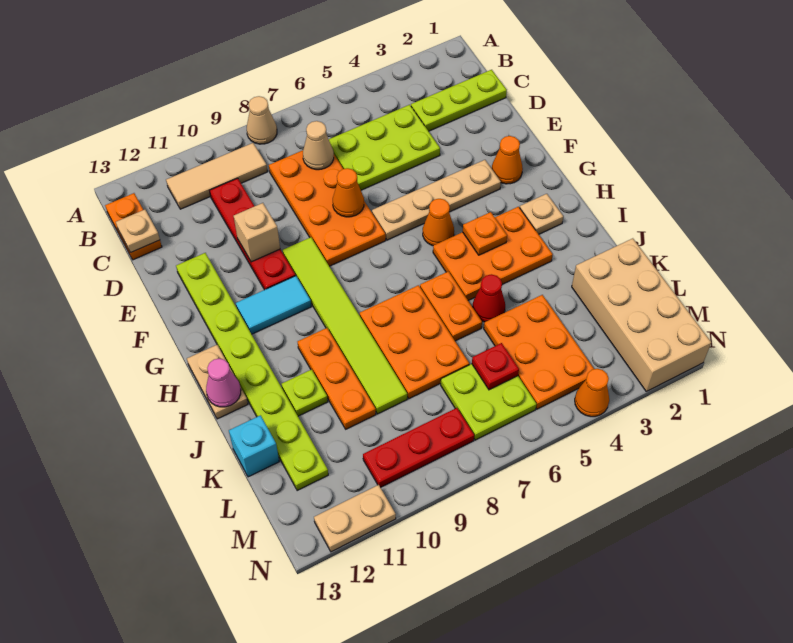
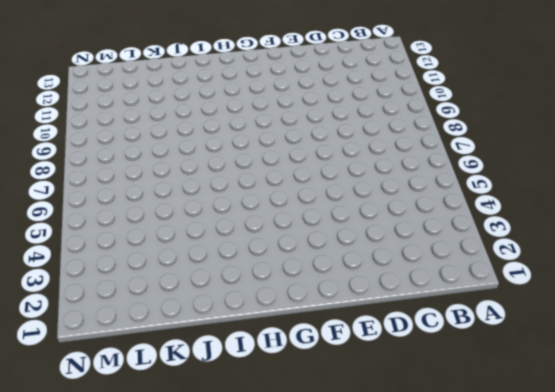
none -> tan cone A8 level 1
none -> tan tile B9:B11 level 1
none -> orange plate B13:C13 level 1
none -> lime plate C1:C3 level 1

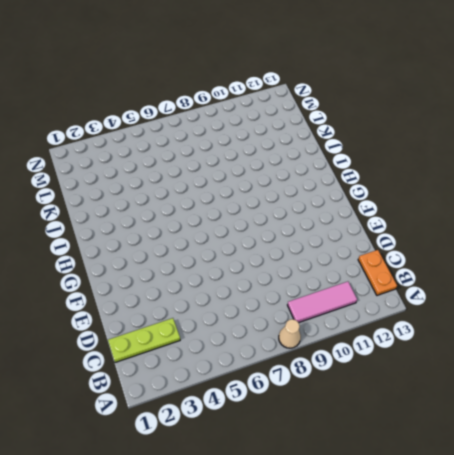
pink tile B9:B11 level 1 -> tan tile B9:B11 level 1
none -> lime plate C4:D6 level 1
none -> orange plate C7:F8 level 1
none -> red plate C10:F10 level 1
none -> lime plate E12:L12 level 1

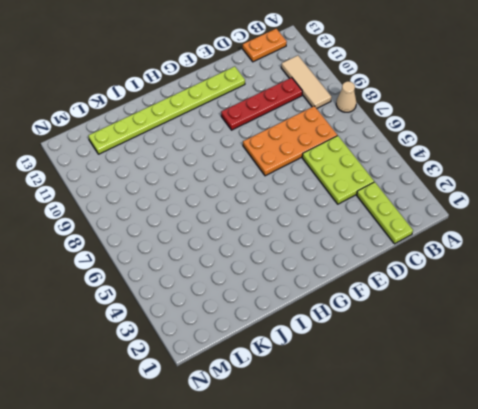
none -> orange cone F2 level 1
none -> tan plate F3:F6 level 1
none -> lime tile F9:K9 level 1
none -> orange cone G5 level 1

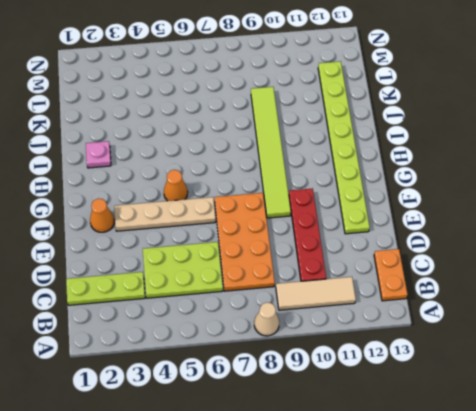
pink plate I2 level 1 -> none
none -> cyan tile G10:G11 level 1
none -> tan plate H2 level 1
none -> orange plate H3:I5 level 1
none -> tan plate H13:I13 level 1

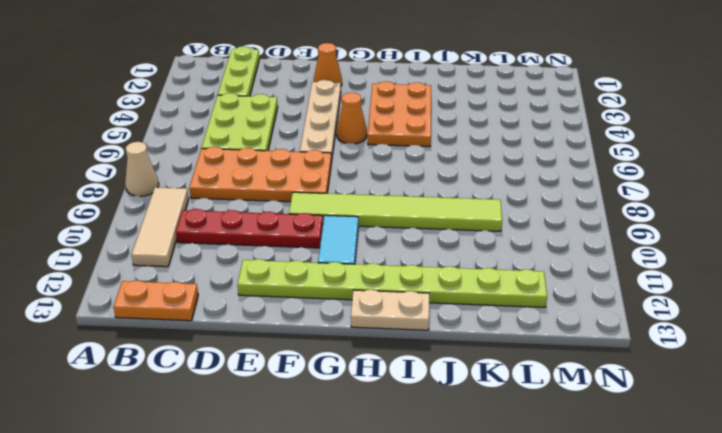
none -> tan plate H2 level 1
none -> orange plate I6:J6 level 1
none -> orange plate I7:K8 level 1
none -> orange plate I10:K10 level 1

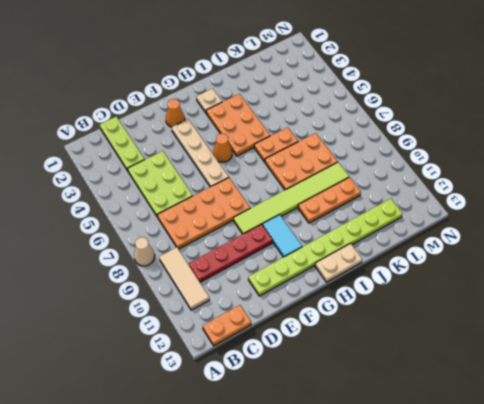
none -> red cone J5 level 1
none -> lime plate J11 level 1
none -> tan brick K1:N2 level 1
none -> orange plate K4:M5 level 1

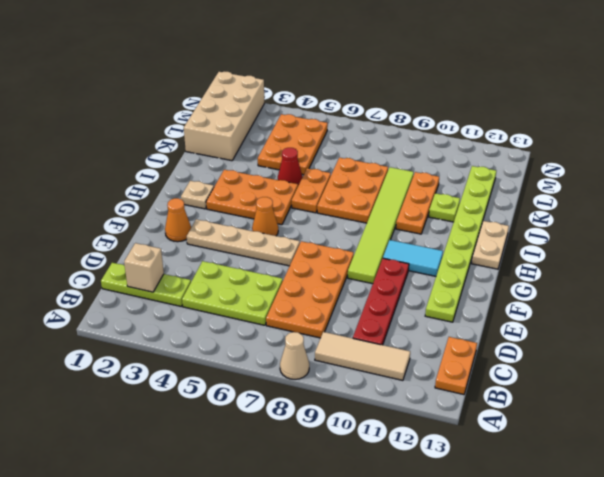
tan brick C2 level 2 -> tan brick E10 level 2
none -> cyan brick K13 level 1
none -> lime plate L6:M7 level 1
none -> red plate M8:M10 level 1
none -> orange cone N4 level 1

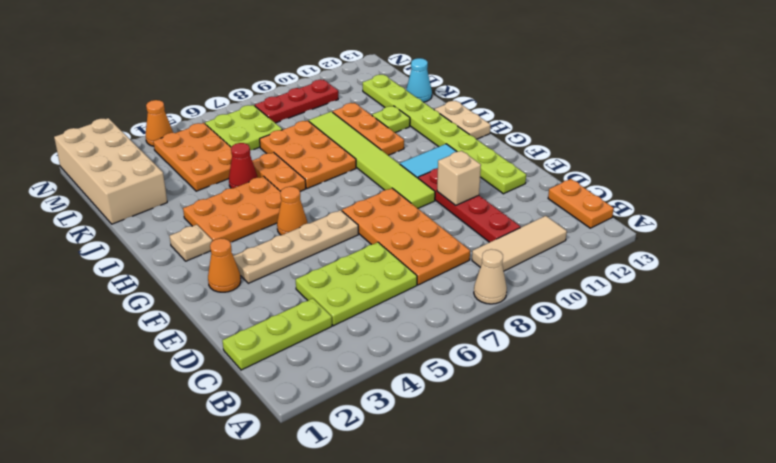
cyan cone K13 level 1 -> cyan brick K13 level 1
none -> tan plate N11:N12 level 1
none -> tan cone C7 level 2
none -> tan plate C13 level 2
none -> orange cone E7 level 2

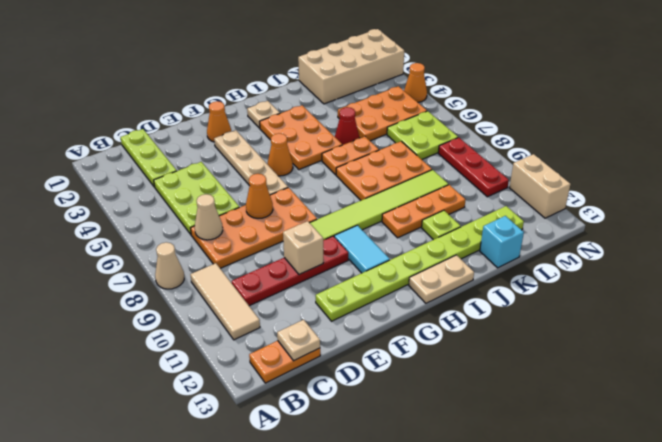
tan brick N11:N12 level 1 -> tan plate N11:N12 level 1
none -> orange plate H4 level 2
none -> pink cone I13 level 2
none -> red plate L6 level 2

